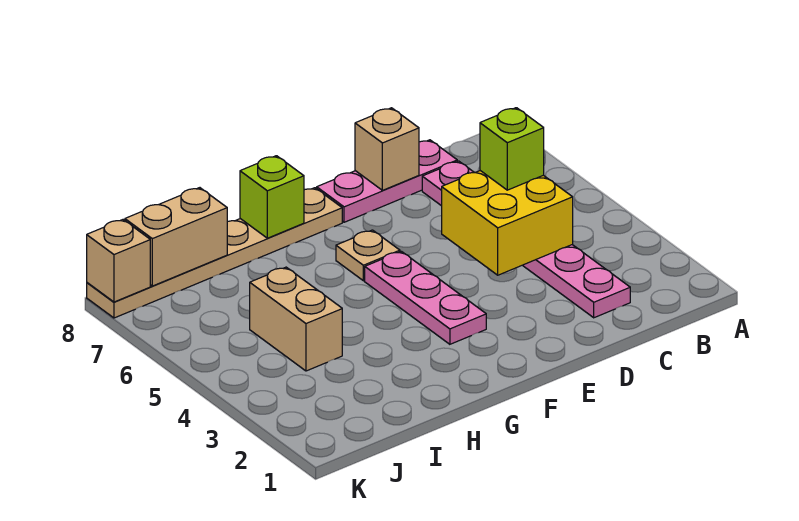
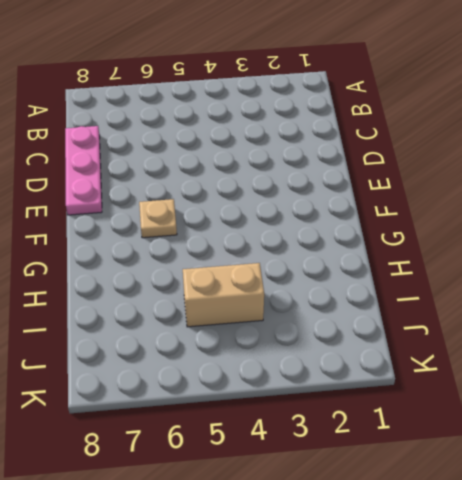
none -> pink plate C2:C7 level 1
none -> pink plate F3:F5 level 1
none -> tan plate F8:K8 level 1

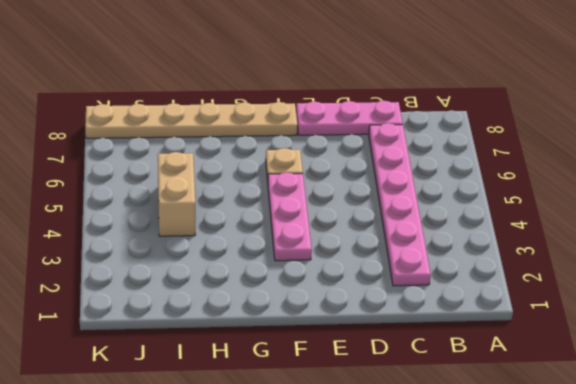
none -> yellow brick C4:D5 level 2
none -> tan brick D8 level 2
none -> lime brick G8 level 2

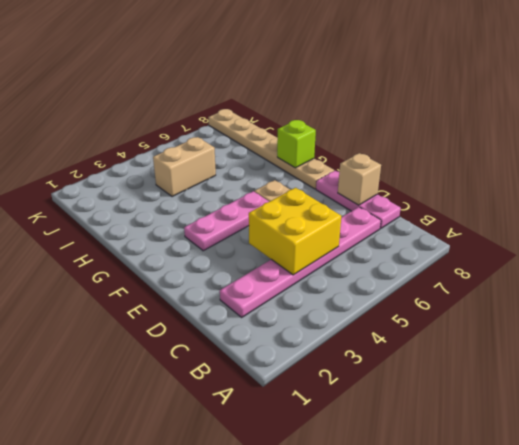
none -> tan brick I8:J8 level 2
none -> tan brick K8 level 2
none -> lime brick C5 level 3

